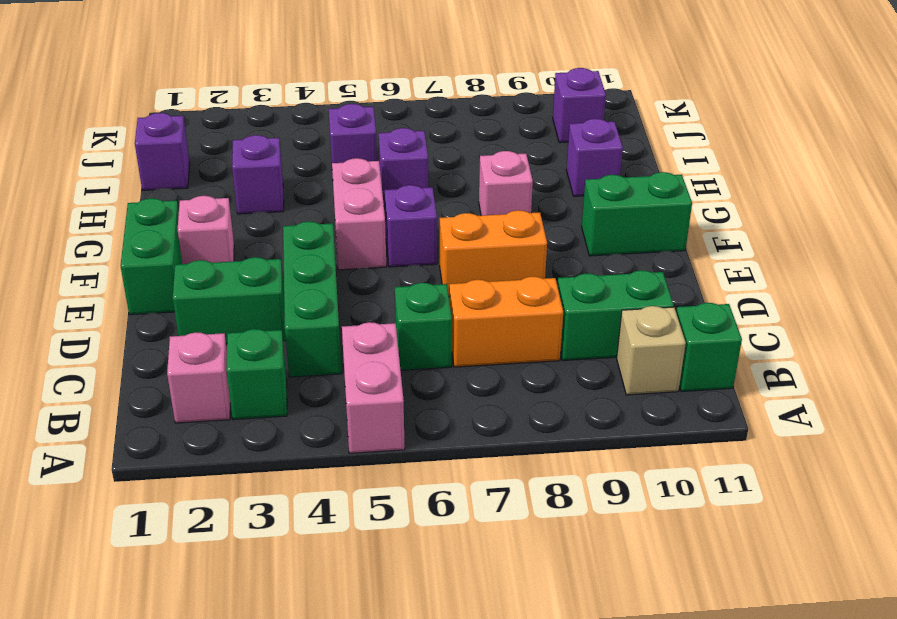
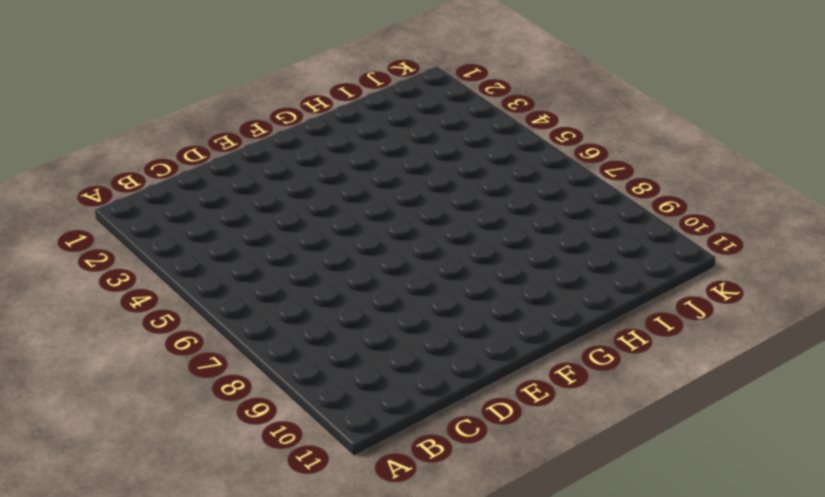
none -> pink brick A5:B5 level 1
none -> pink brick B2 level 1
none -> green brick B3 level 1

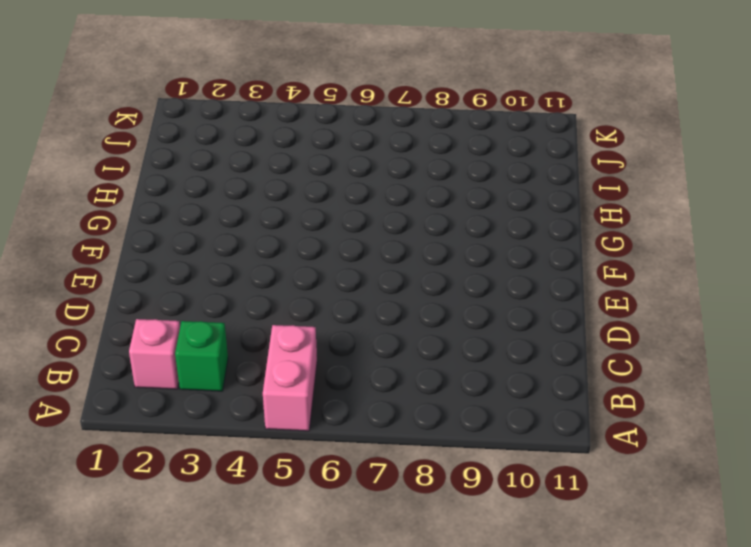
none -> tan brick B10 level 1
none -> green brick B11 level 1
none -> green brick C4:E4 level 1

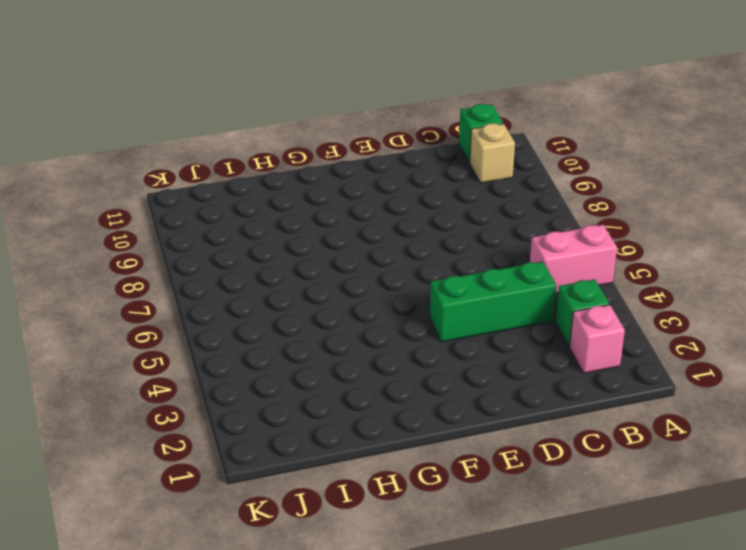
none -> green brick C6 level 1
none -> orange brick C7:C8 level 1
none -> green brick C9:C10 level 1

